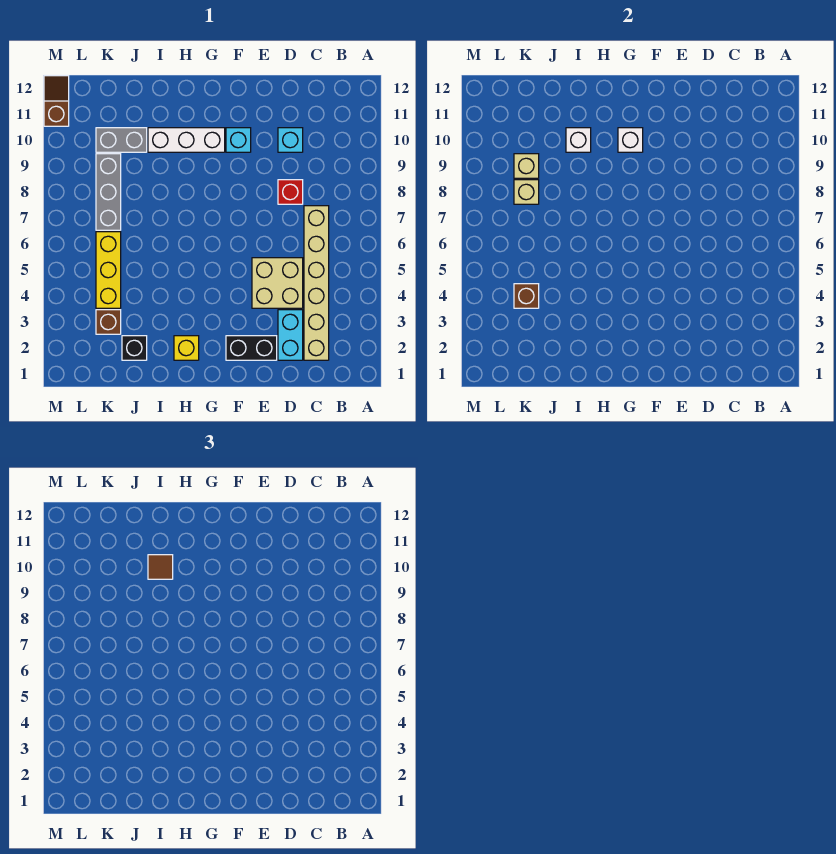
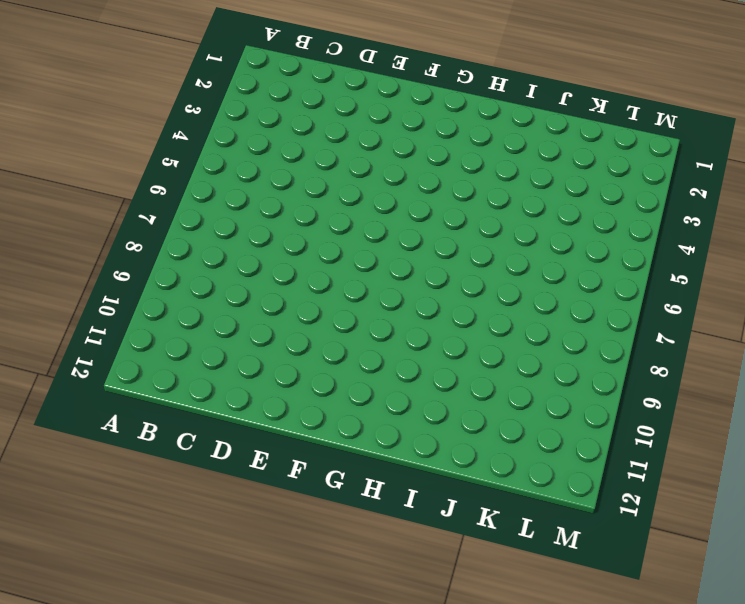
none -> tan brick C2:C7 level 1
none -> cyan brick D2:D3 level 1
none -> tan brick D4:E5 level 1

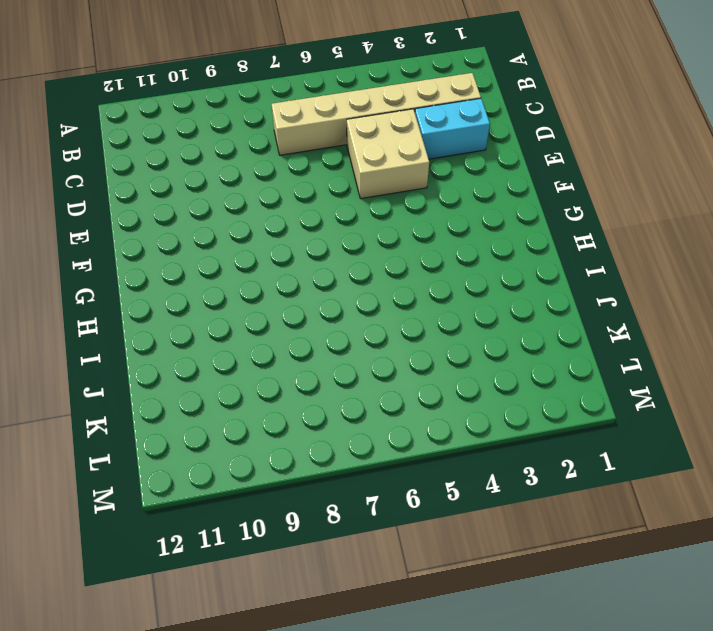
none -> red brick D8 level 1
none -> cyan brick D10 level 1
none -> black brick E2:F2 level 1

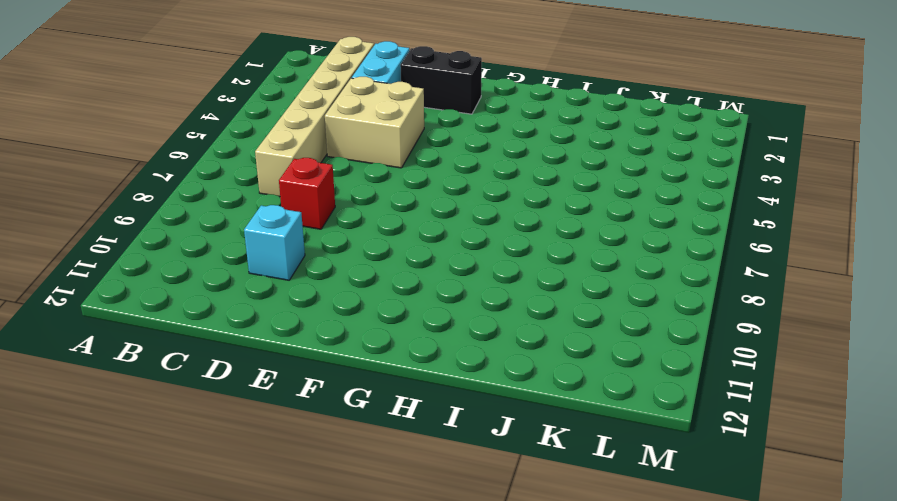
none -> cyan brick F10 level 1
none -> white brick G10:I10 level 1
none -> yellow brick H2 level 1

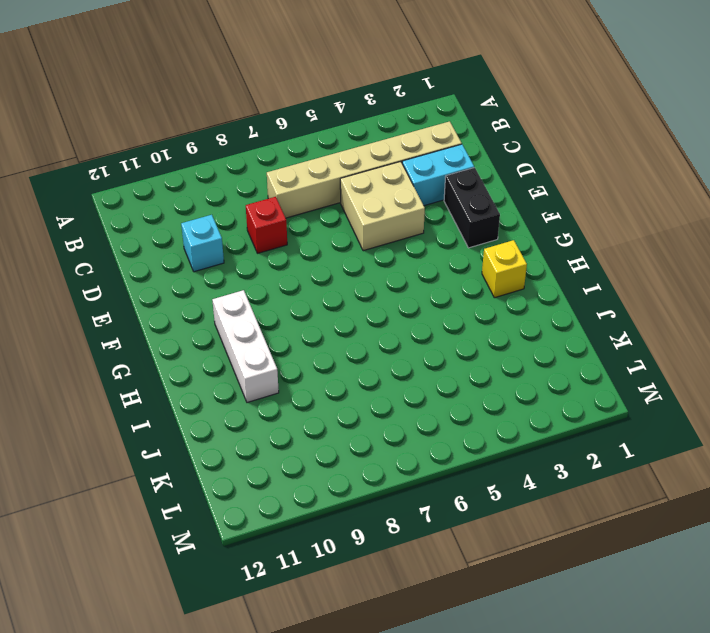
none -> cyan brick F10 level 1
none -> black brick J2 level 1
none -> grey brick J10:K10 level 1

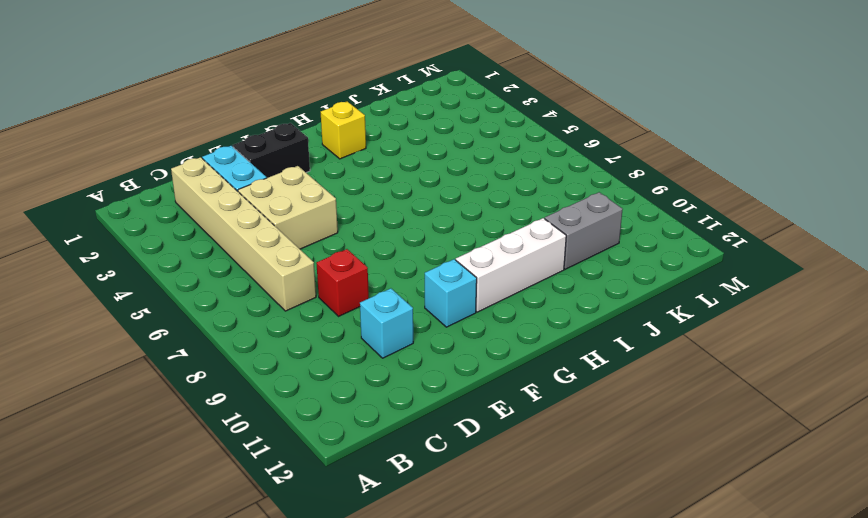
none -> black brick J2 level 1
none -> brown brick K3 level 1
none -> yellow brick K4:K6 level 1

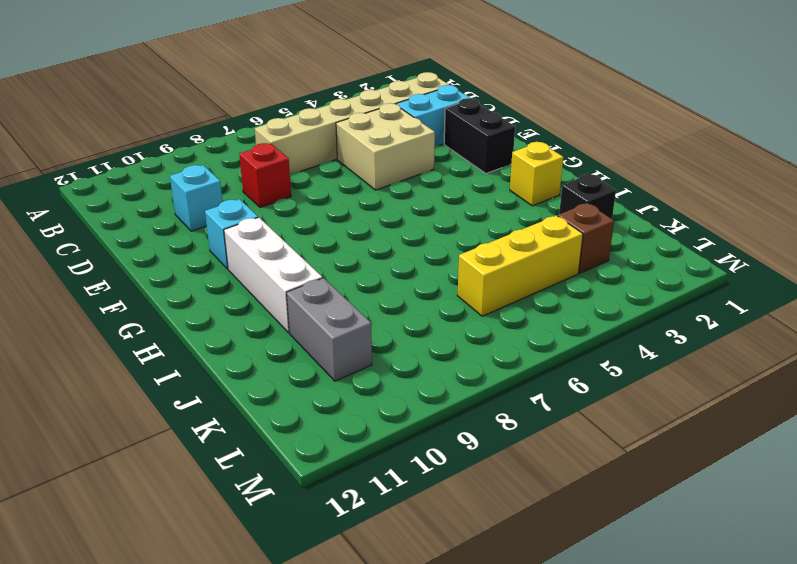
none -> grey brick K7:K9 level 1
none -> brown slope M11:M12 level 1 top 11
none -> white brick G10 level 2

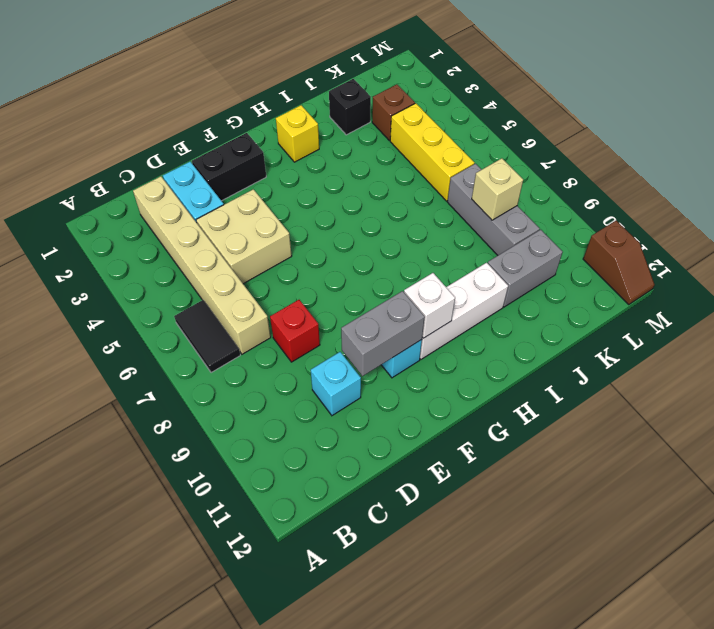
black tile B6:B7 level 1 -> none
grey brick E10:F10 level 2 -> none
none -> white brick I10 level 2
none -> brown brick K4 level 2
none -> tan brick K9 level 2

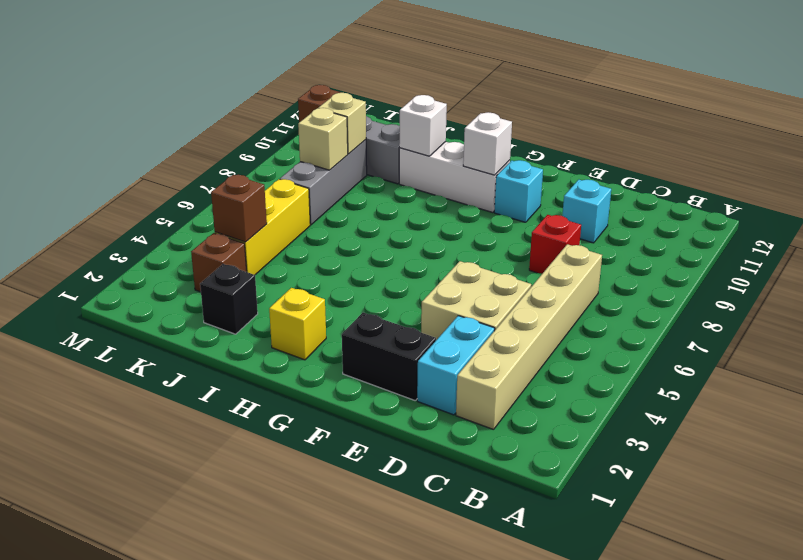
none -> brown tile I10 level 3

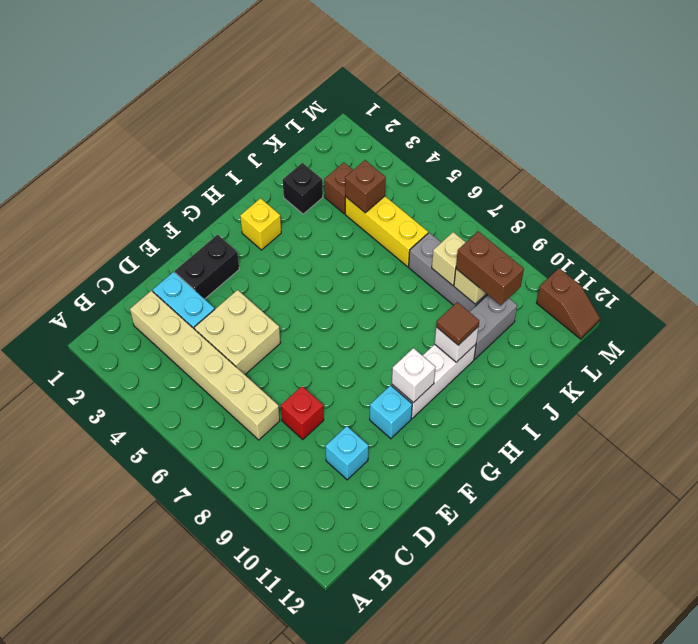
brown brick K9:K10 level 3 -> none

